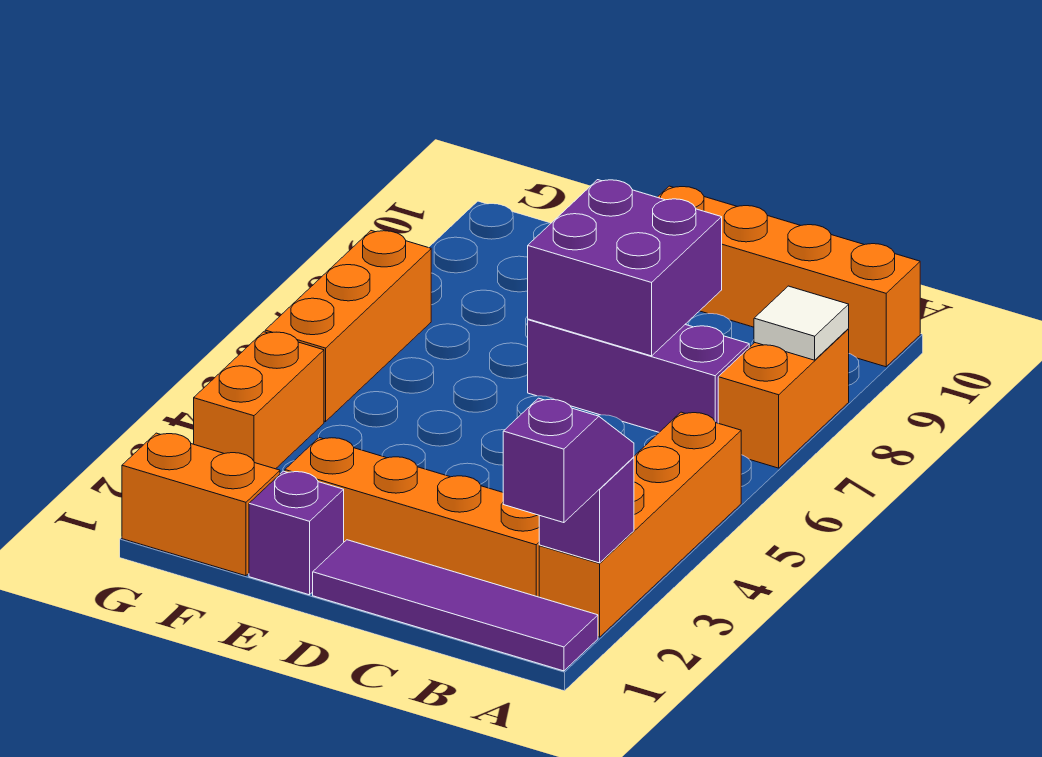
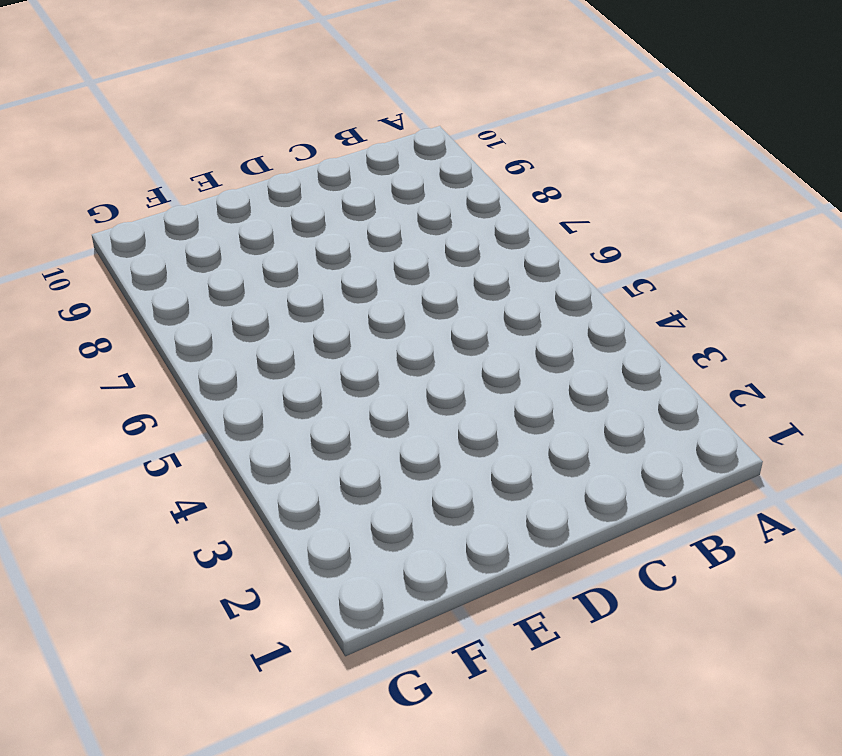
none -> purple tile A1:D1 level 1
none -> orange brick A2:A5 level 1
none -> orange brick A7:A8 level 1

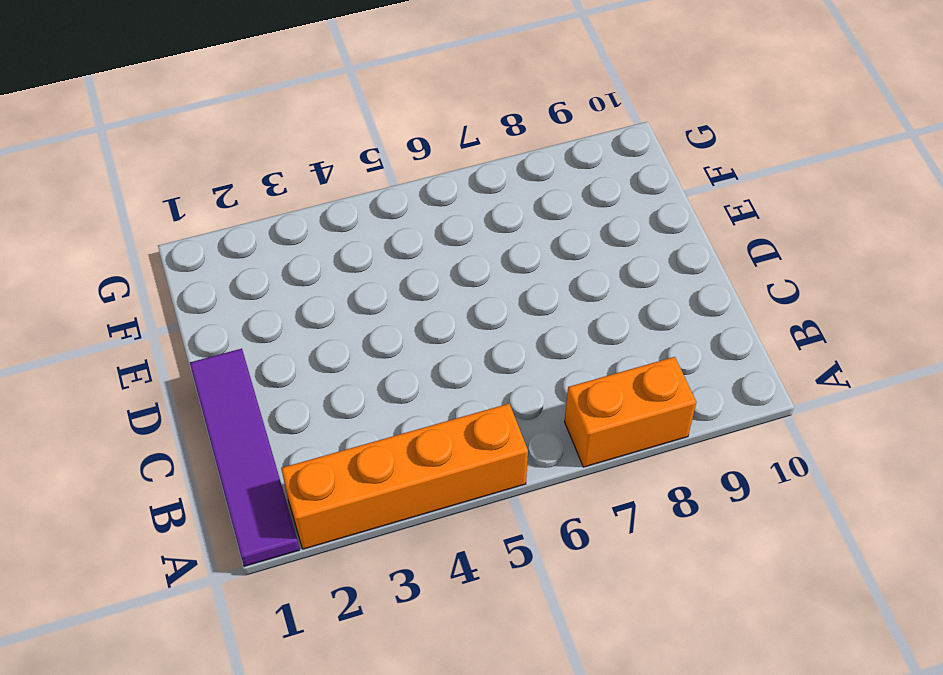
none -> orange brick A10:D10 level 1
none -> orange brick B2:E2 level 1
none -> purple brick B7:D7 level 1

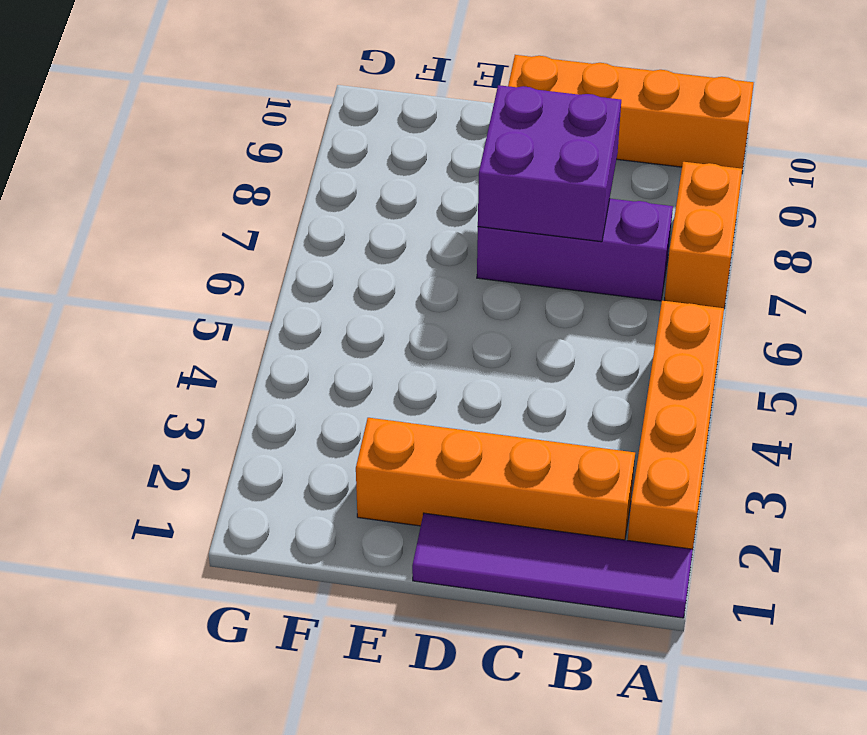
none -> purple brick E1 level 1
none -> orange brick F1:G1 level 1
none -> orange brick G3:G4 level 1

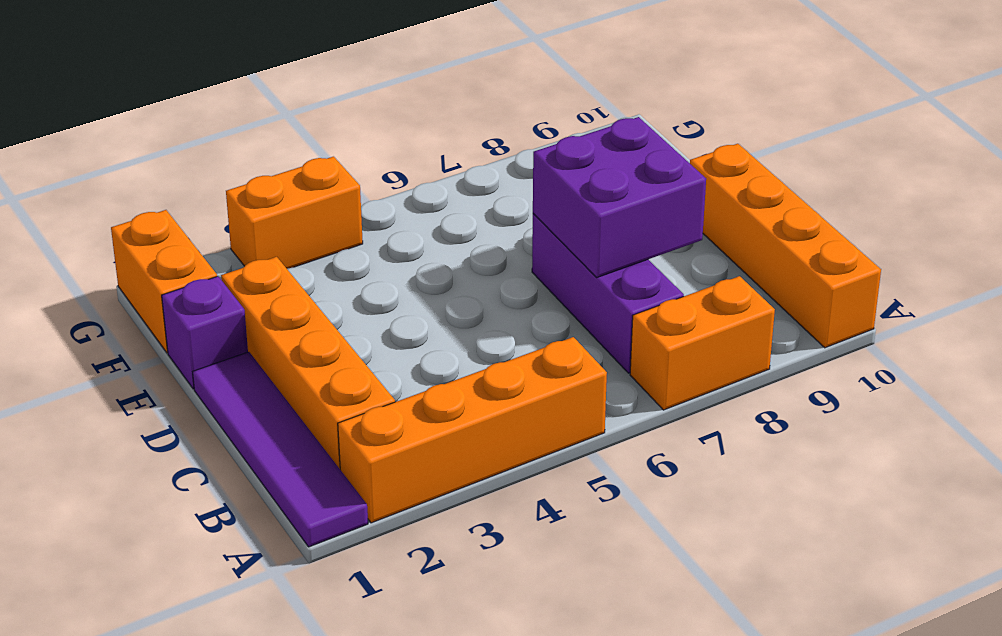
none -> orange brick G5:G7 level 1
none -> purple brick A2 level 2
none -> white tile A8 level 2

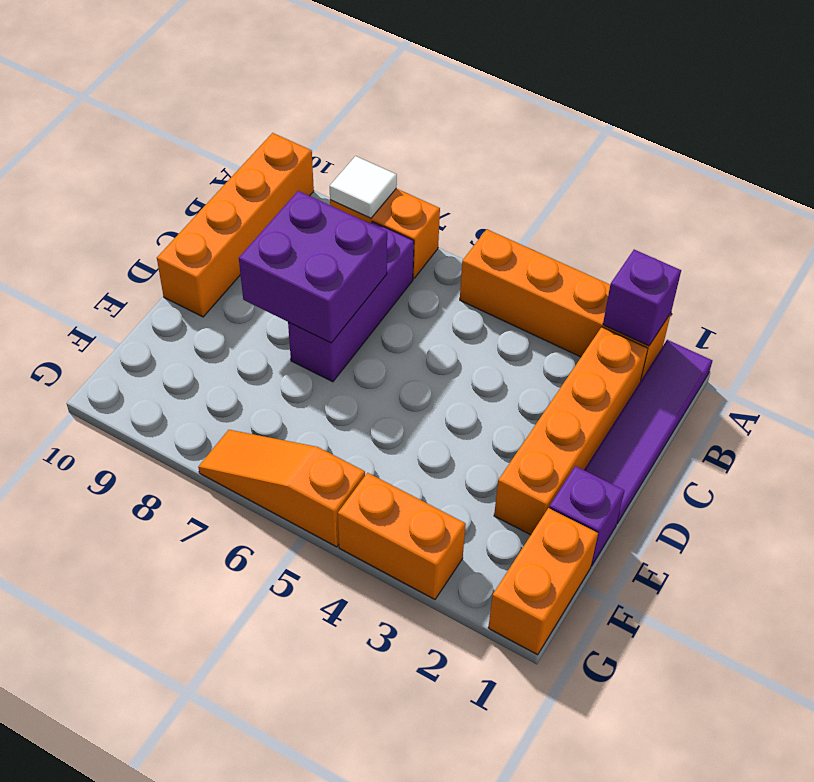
orange slope G5:G7 level 1 top 5 -> orange brick G5:G7 level 1
none -> purple slope A1:A2 level 3 top 1

